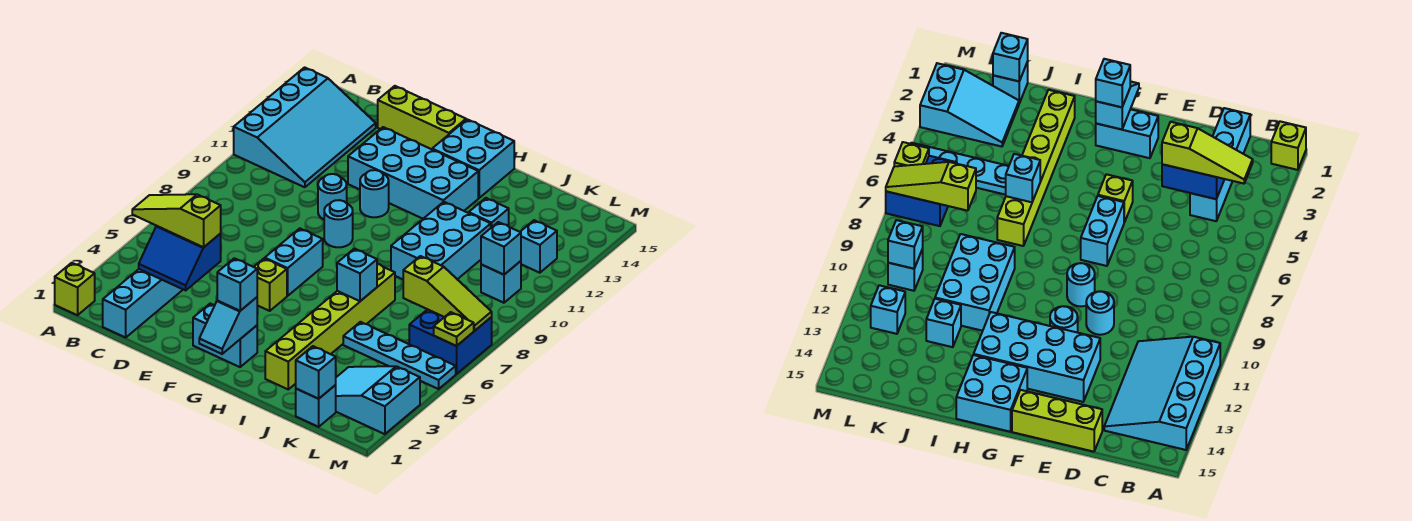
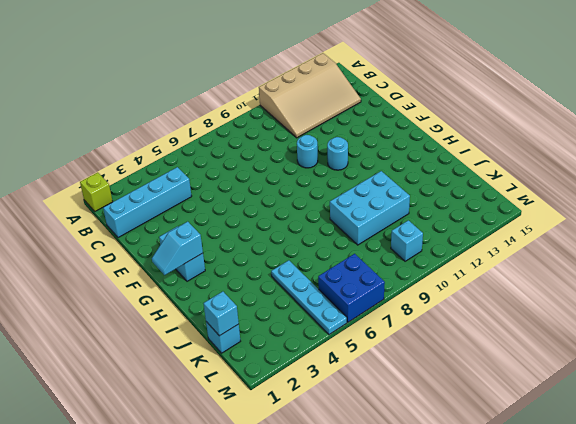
tan slope A11:C14 level 1 top A -> cyan slope A11:C14 level 1 top A
none -> lime brick D15:F15 level 1
none -> cyan brick E12:H13 level 1
none -> lime brick F5 level 1
none -> cyan brick F6:F7 level 1

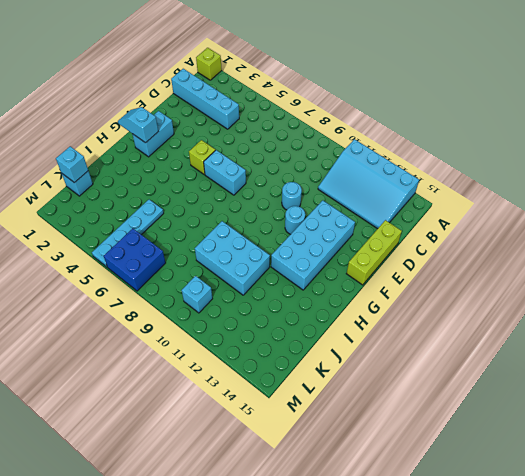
none -> cyan round brick F9 level 1
none -> cyan brick G14:H15 level 1
none -> lime brick I2:I7 level 1
none -> cyan brick J12 level 1

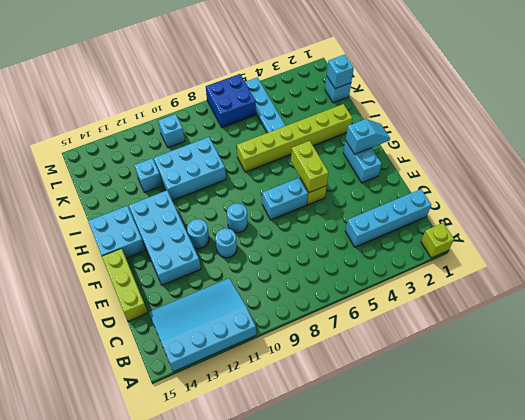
lime brick F5:G5 level 2 -> none
none -> cyan slope K2:M3 level 1 top M
none -> cyan brick L12 level 1
none -> blue slope C3:D4 level 2 top 4
none -> cyan brick I6 level 2

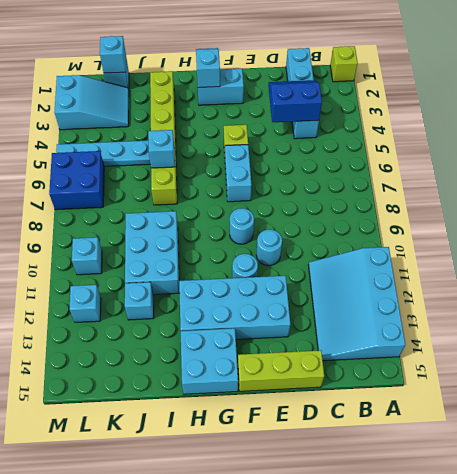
none -> lime slope K7:M7 level 2 top K
none -> cyan brick L10 level 2
none -> lime plate M6 level 2
none -> lime slope B4:D4 level 3 top D

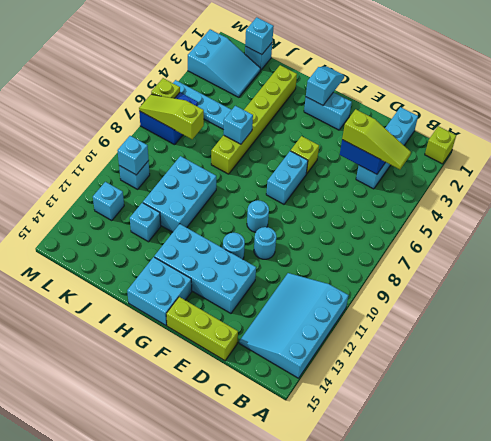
none -> cyan brick G2 level 3

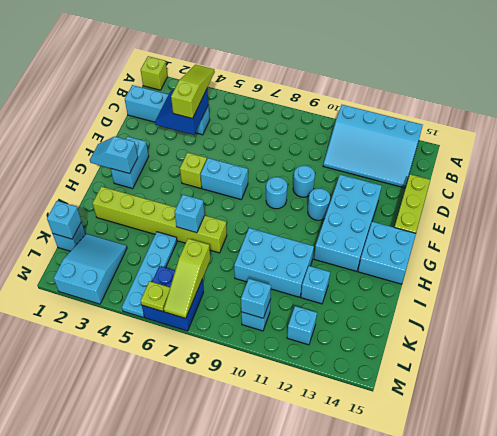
none -> cyan brick G2 level 3

